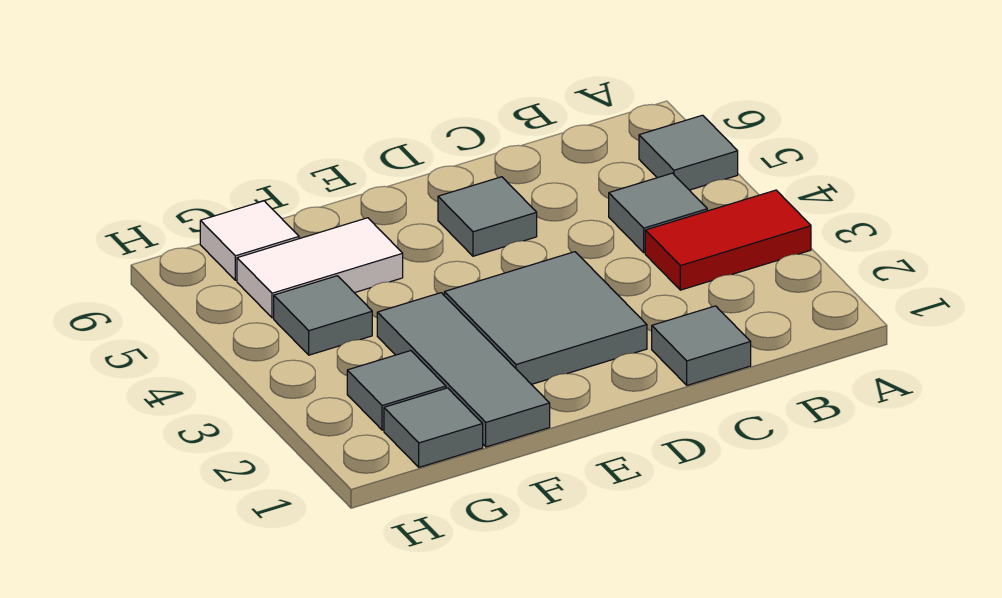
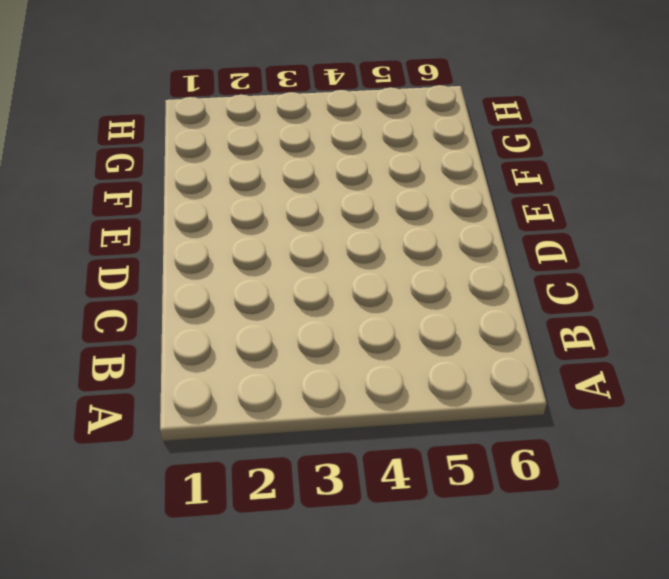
none -> red tile A3:B3 level 1
none -> grey tile A5 level 1
none -> grey tile B4 level 1

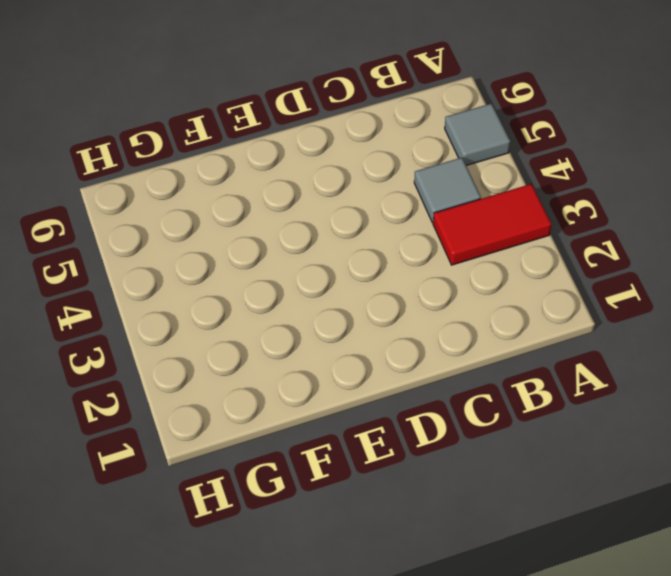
none -> grey tile C1 level 1
none -> grey tile D2:E3 level 1
none -> grey tile D5 level 1

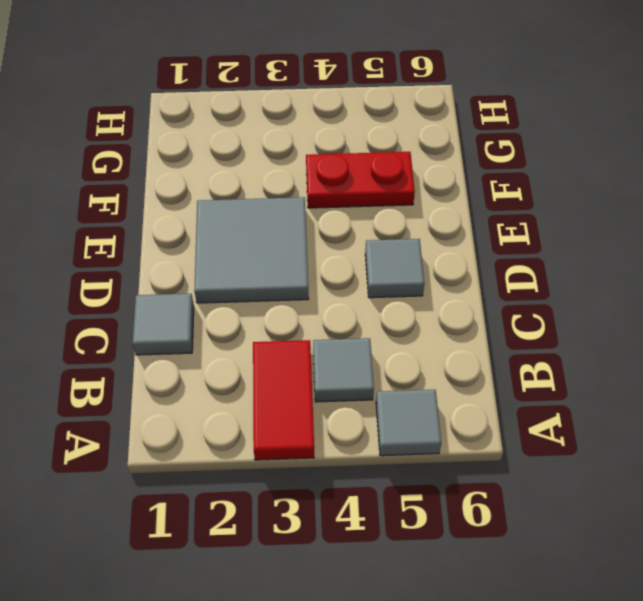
red plate F4:F5 level 1 -> white tile F5:G5 level 1
none -> grey tile F1:F3 level 1
none -> grey tile G1 level 1
none -> grey tile G2 level 1

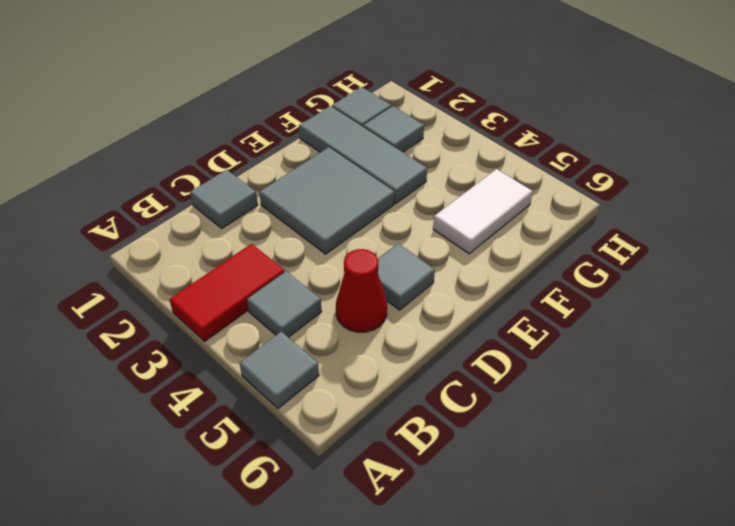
red cone C5 level 1 -> none
none -> grey tile G4 level 1
none -> white tile G6 level 1

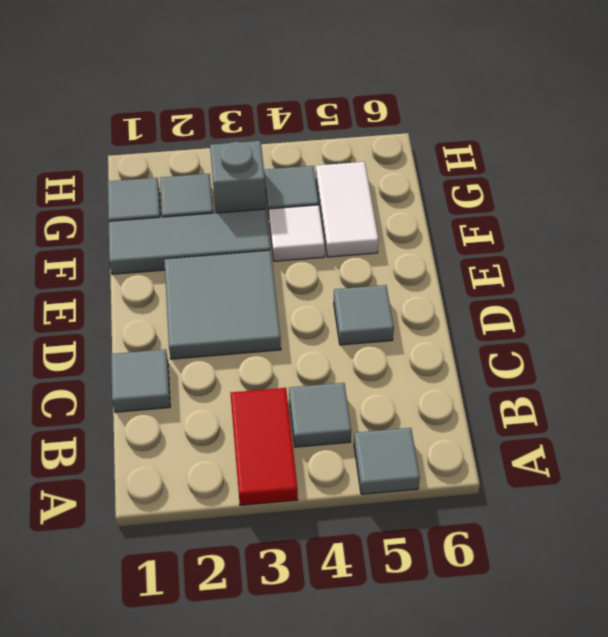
white tile F4 level 1 -> white tile G6 level 1
grey brick G3 level 1 -> none

